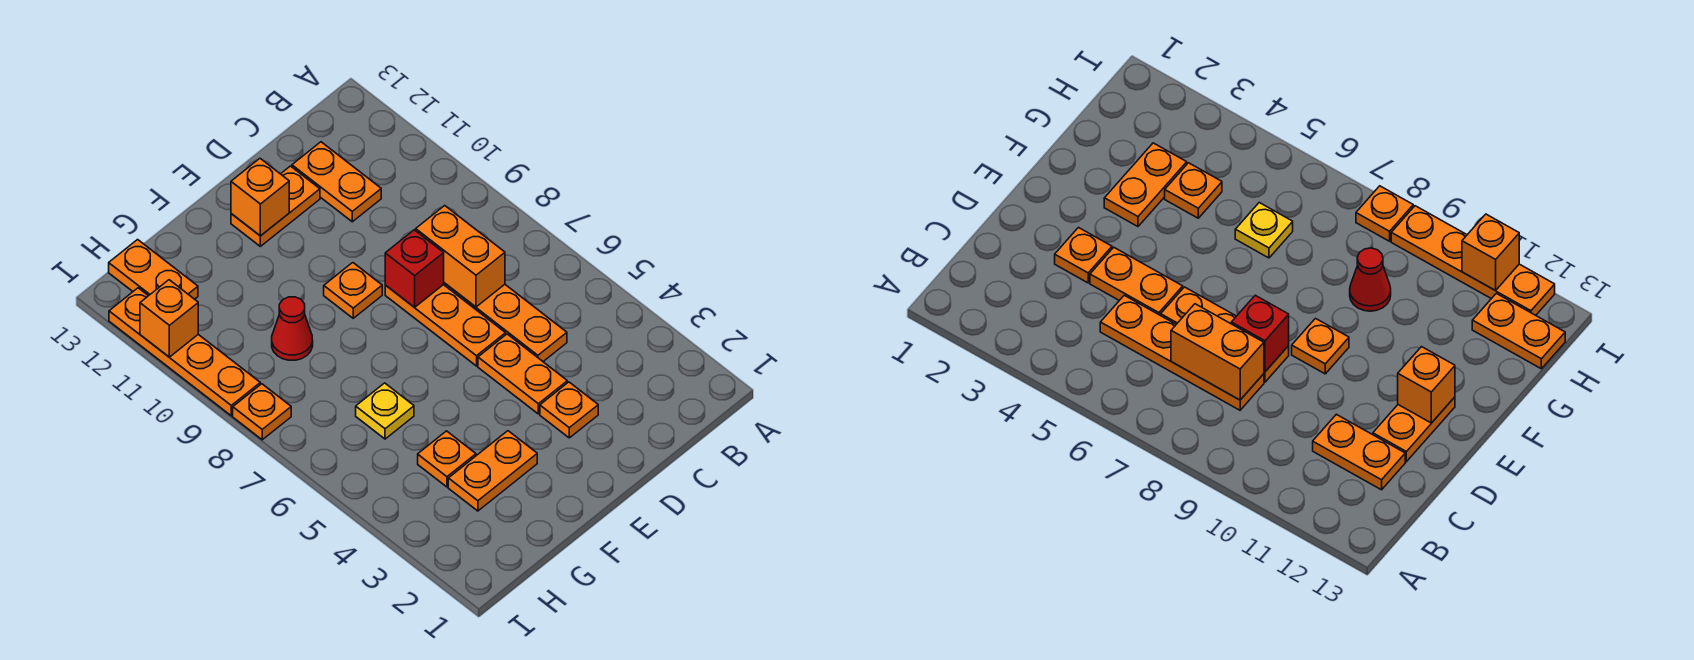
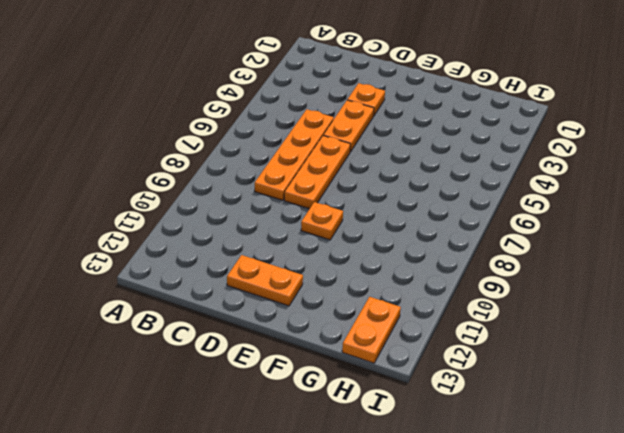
none -> orange plate C11:C12 level 1
none -> orange plate F3:G3 level 1
none -> orange plate G4 level 1

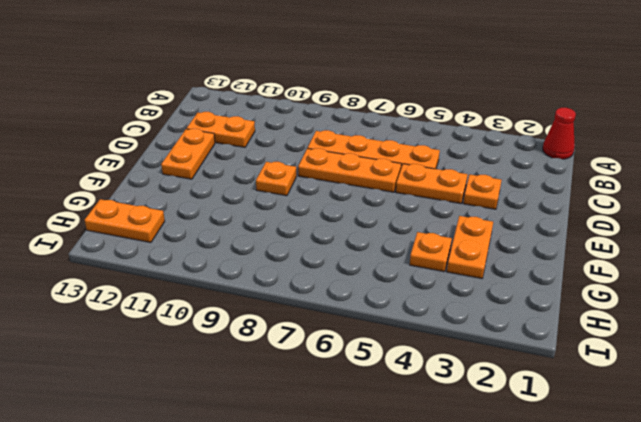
red cone A1 level 1 -> red cone G9 level 1
none -> yellow plate G6 level 1
none -> orange plate I8 level 1
none -> orange plate I9:I12 level 1

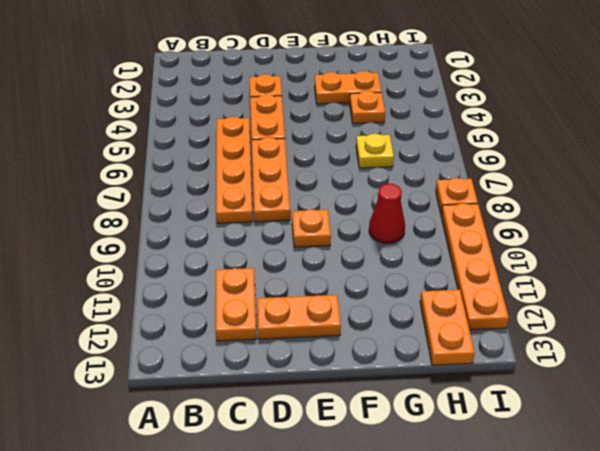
none -> orange brick C7:C8 level 2
none -> red brick D8 level 2
none -> orange brick E12 level 2

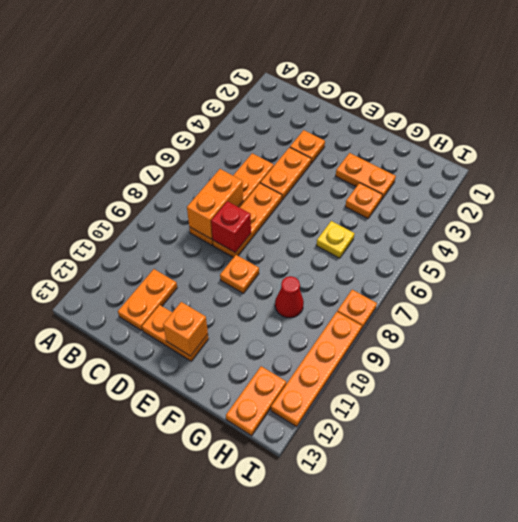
none -> orange brick I11 level 2

